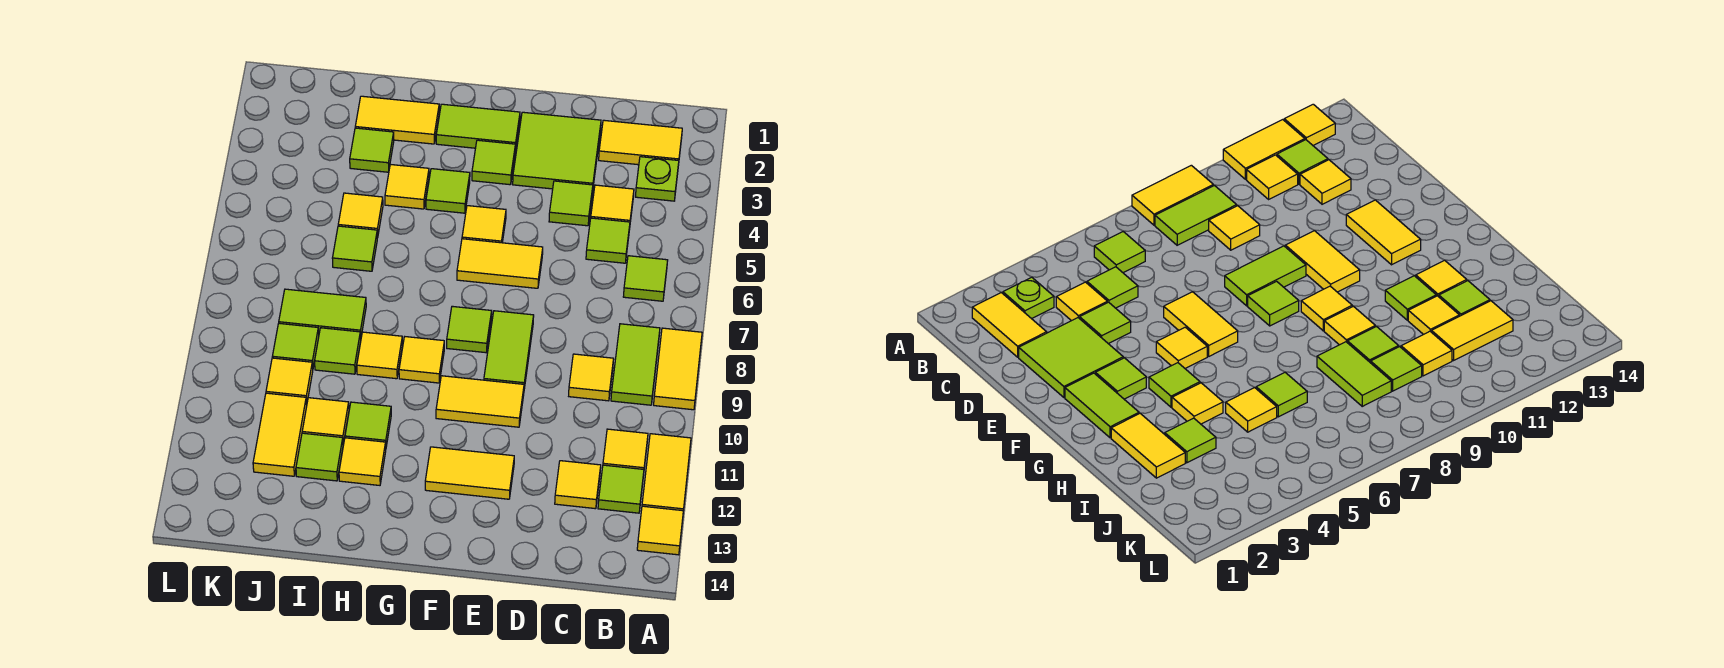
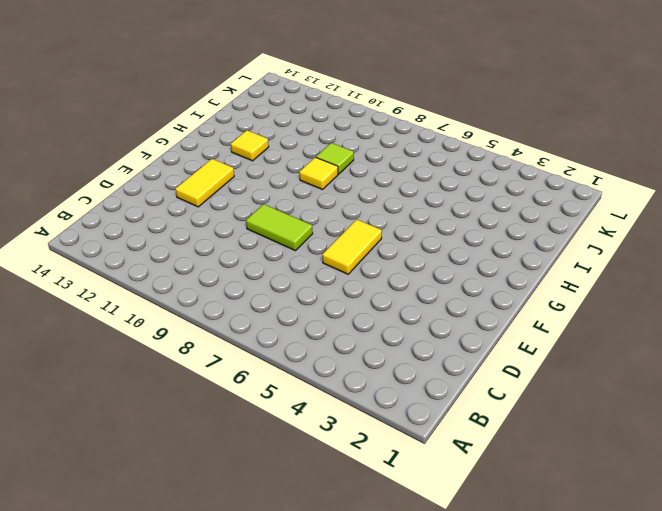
none -> yellow tile A8:A9 level 1
none -> yellow tile A11:A12 level 1
none -> yellow tile A13 level 1
none -> yellow tile B2:C2 level 1

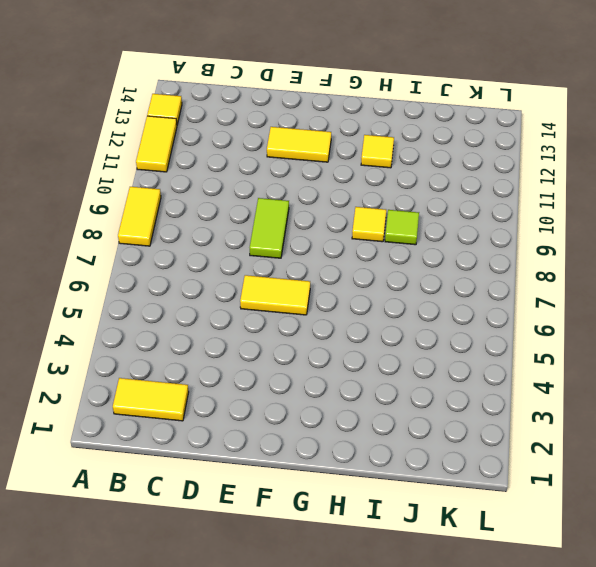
none -> lime plate B3 level 1
none -> lime tile B6 level 1
none -> lime tile B8:B9 level 1
none -> yellow tile B11 level 1

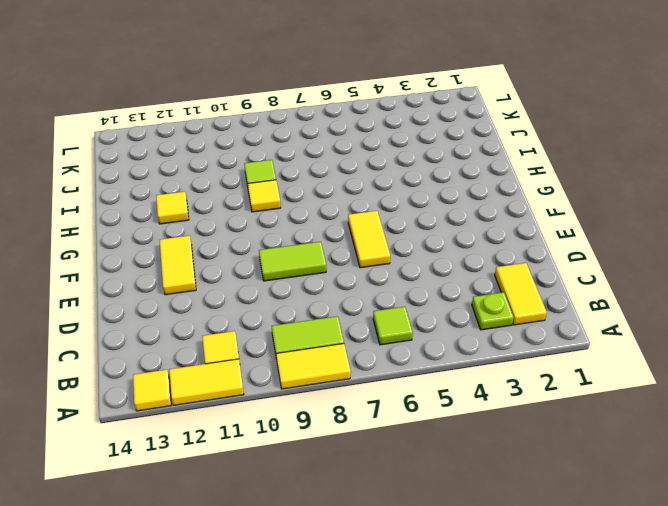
none -> lime tile B12 level 1
none -> yellow tile C4 level 1
none -> lime tile C5 level 1
none -> yellow tile C9 level 1

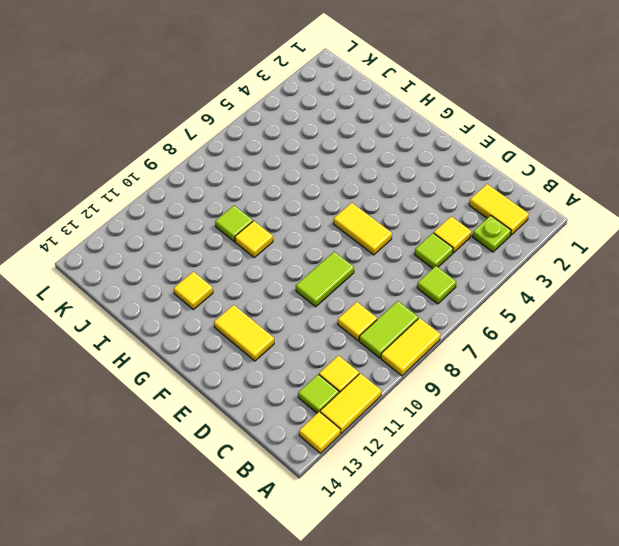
none -> yellow tile C12 level 1
none -> lime tile D2:E3 level 1
none -> lime tile D4 level 1
none -> yellow tile E10:F10 level 1

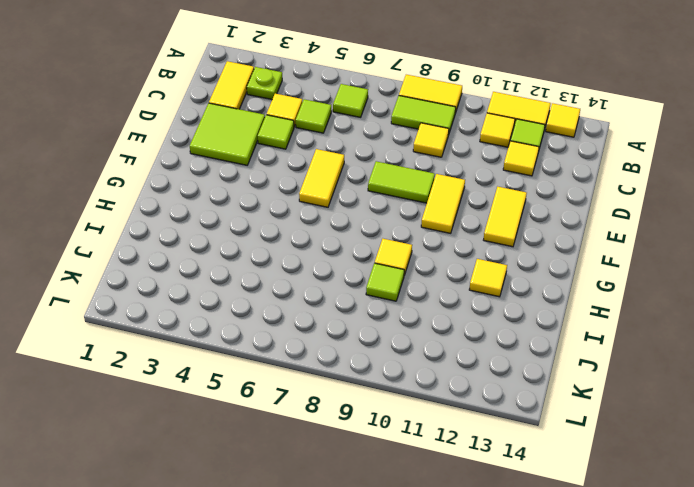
none -> lime tile F2:G2 level 1
none -> lime tile F3 level 1
none -> yellow tile F5 level 1
none -> lime tile F8 level 1

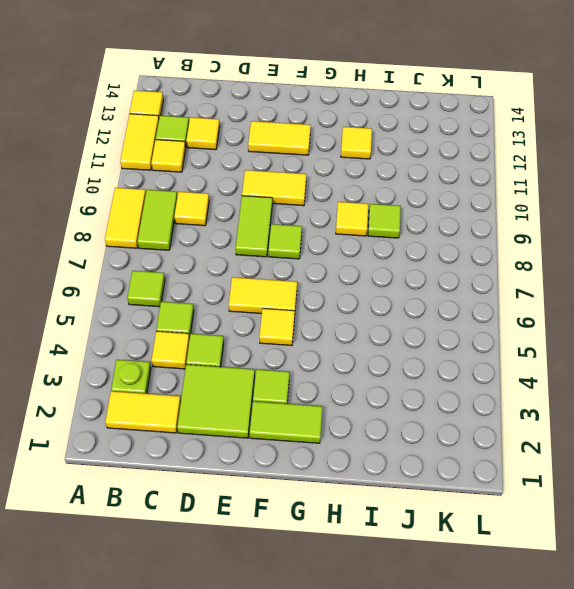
none -> lime tile G4 level 1
none -> yellow tile G9 level 1
none -> yellow tile H2:I2 level 1
none -> yellow tile H4 level 1

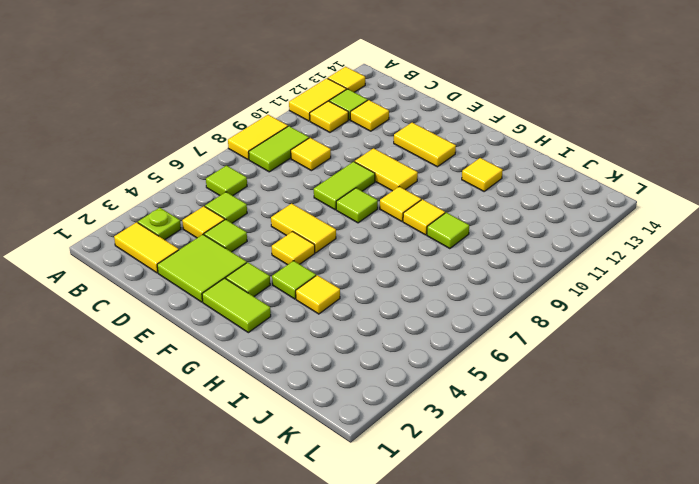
none -> yellow tile H2:I2 level 1
none -> lime tile H11 level 1
none -> lime tile I3 level 1
none -> yellow tile I5 level 1

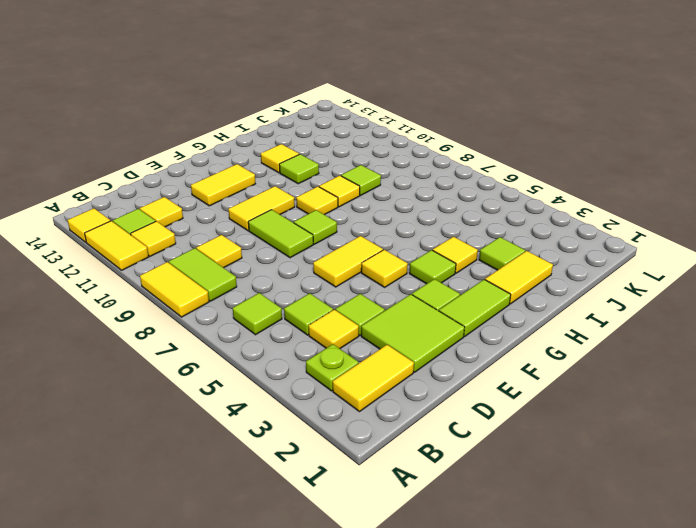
none -> yellow tile I5 level 1
none -> lime tile I6 level 1
none -> lime tile I8:J8 level 1
none -> yellow tile I11 level 1

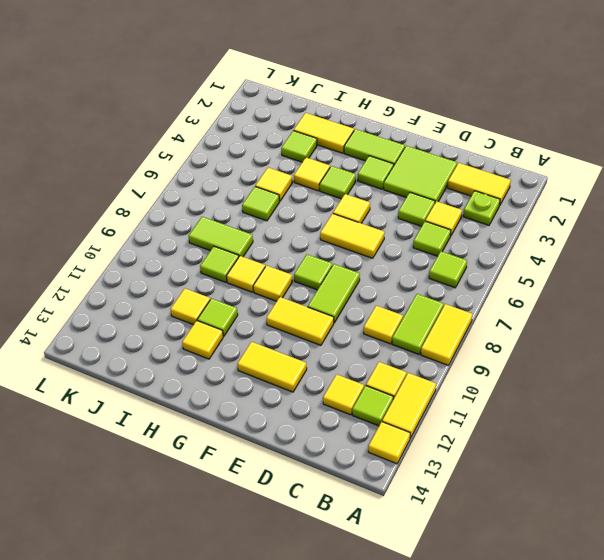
none -> lime tile I12 level 1
none -> lime tile J9 level 1
none -> yellow tile J10 level 1
none -> yellow tile J11:J12 level 1

